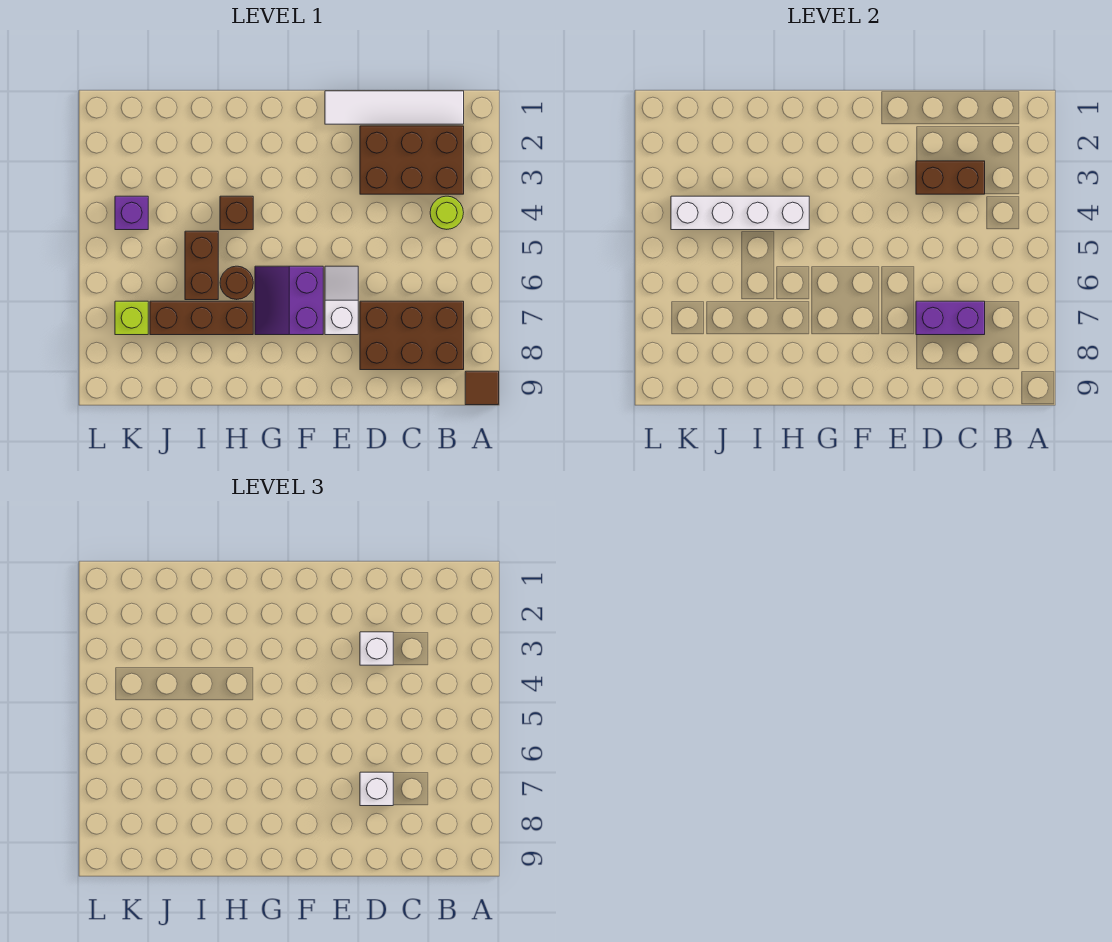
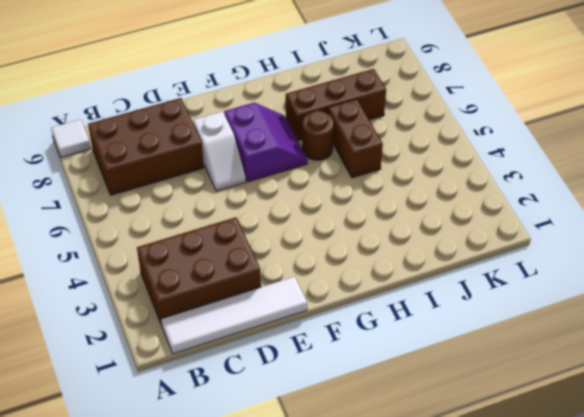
white tile A9 level 1 -> brown tile A9 level 1
none -> lime round brick B4 level 1
none -> brown brick H4 level 1
none -> purple brick K4 level 1

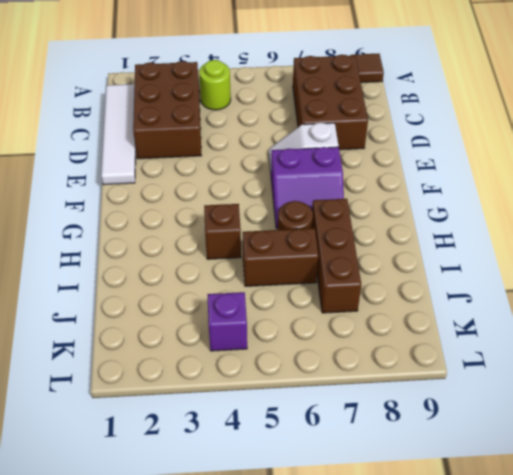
none -> lime brick K7 level 1
none -> brown brick C3:D3 level 2
none -> purple brick C7:D7 level 2

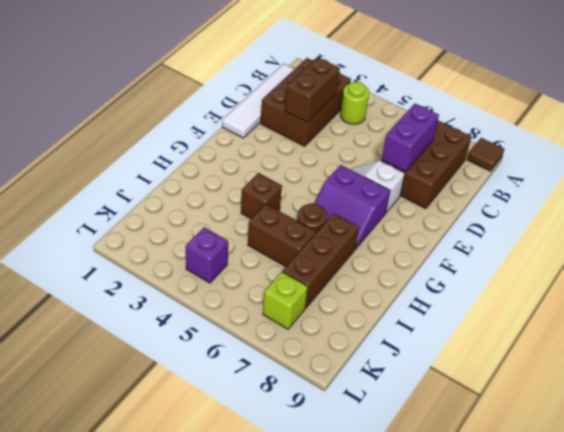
none -> white brick H4:K4 level 2
none -> white brick D3 level 3
none -> white brick D7 level 3

